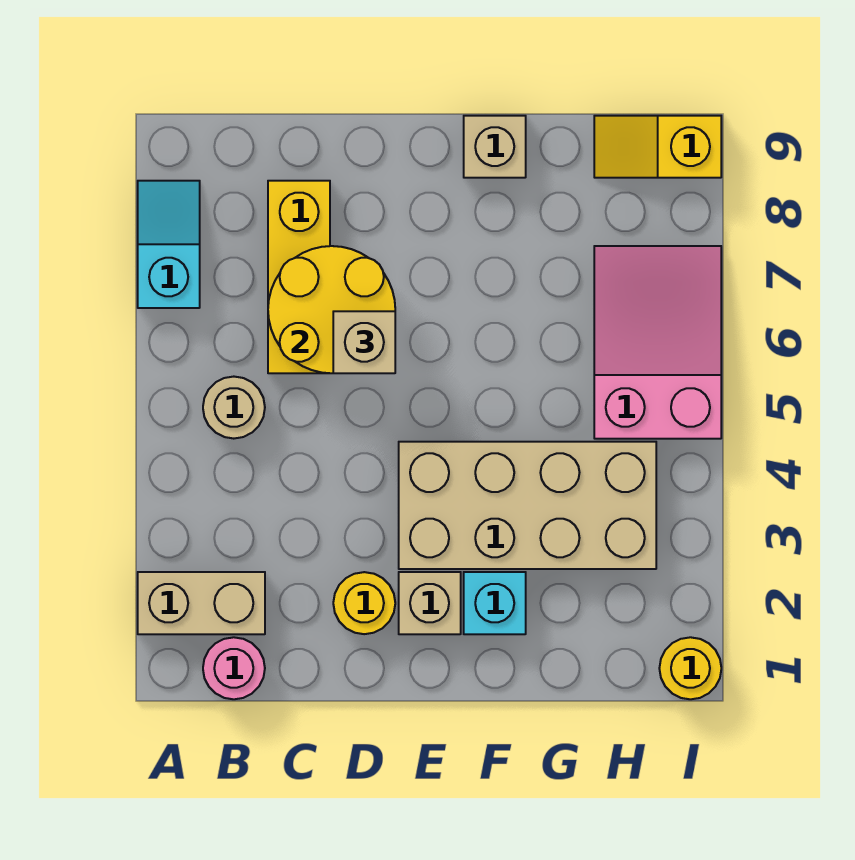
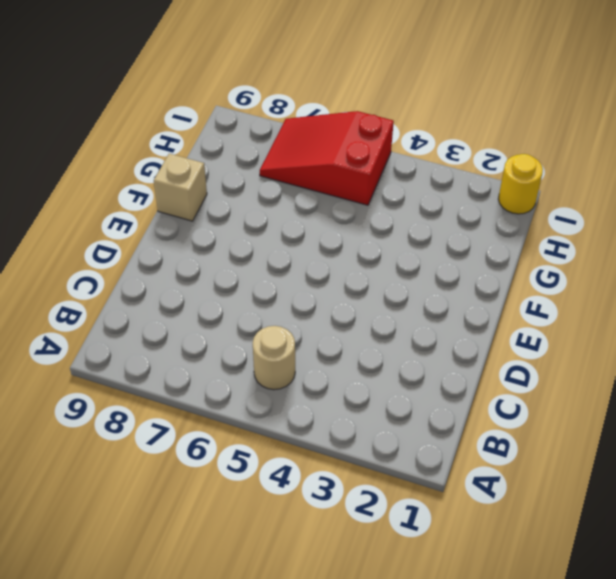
red slope H5:I7 level 1 top 5 -> pink slope H5:I7 level 1 top 5
none -> tan brick A2:B2 level 1
none -> cyan slope A7:A8 level 1 top 7
none -> pink round brick B1 level 1

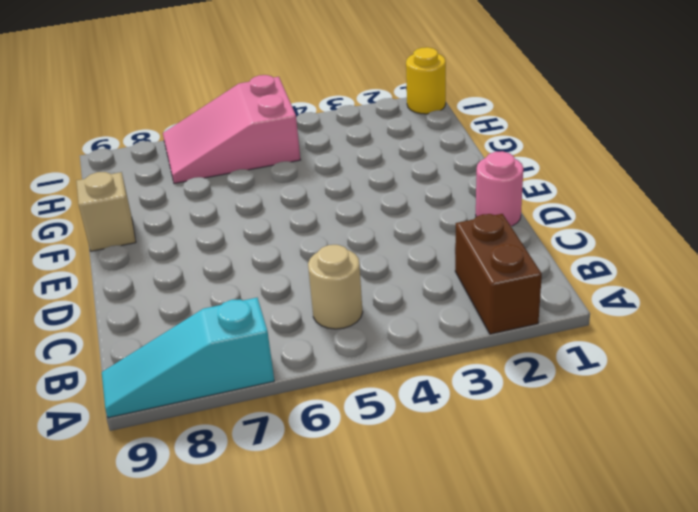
brown brick A2:B2 level 1 -> tan brick A2:B2 level 1
cyan slope A7:A9 level 1 top 7 -> cyan slope A7:A8 level 1 top 7
pink round brick D1 level 1 -> pink round brick B1 level 1
none -> yellow brick C6:C8 level 1
none -> yellow round brick D2 level 1
none -> tan brick E2 level 1

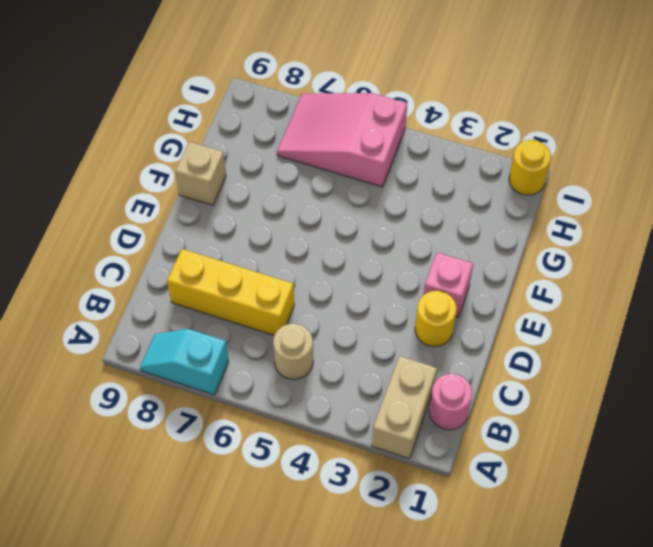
pink brick E2 level 1 -> tan brick E2 level 1
none -> tan brick E3:H4 level 1
none -> cyan brick F2 level 1
none -> yellow slope H9:I9 level 1 top I

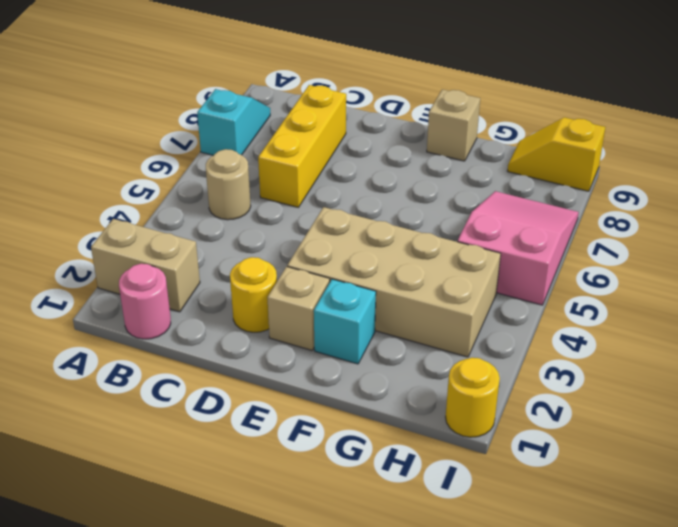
none -> yellow round brick C6:D7 level 2
none -> tan brick D6 level 3

